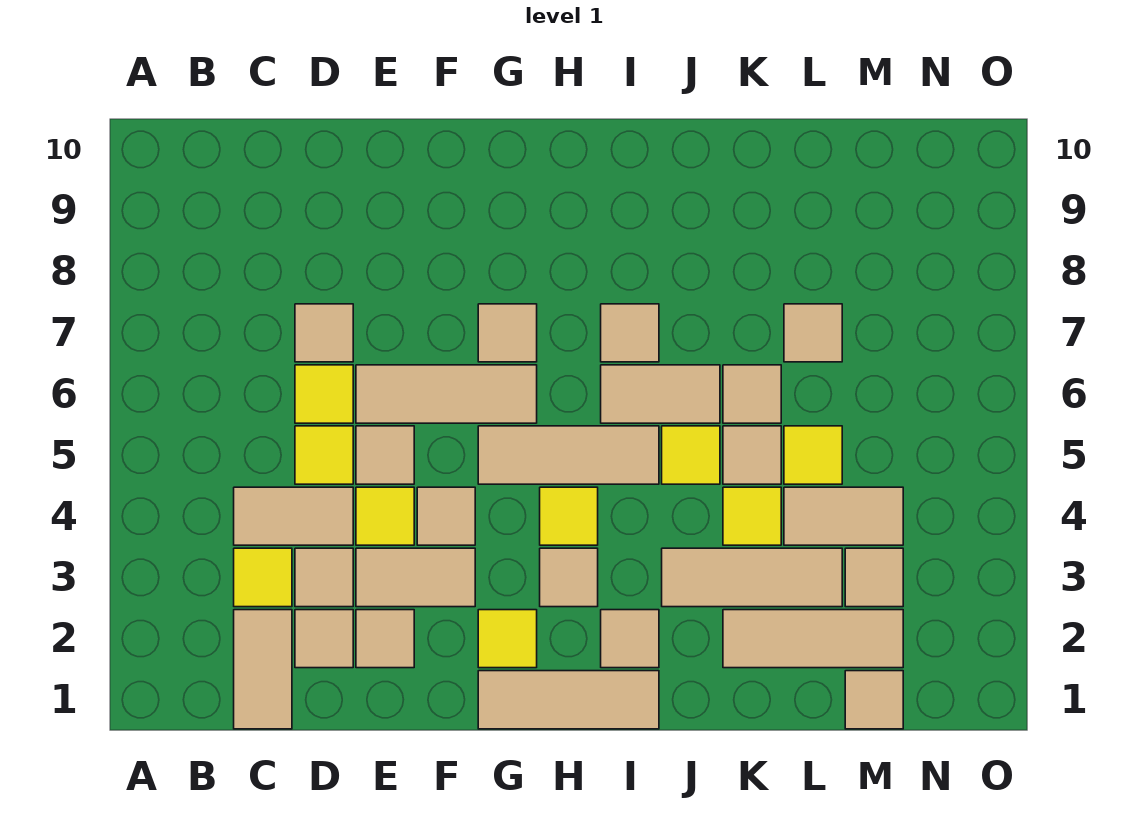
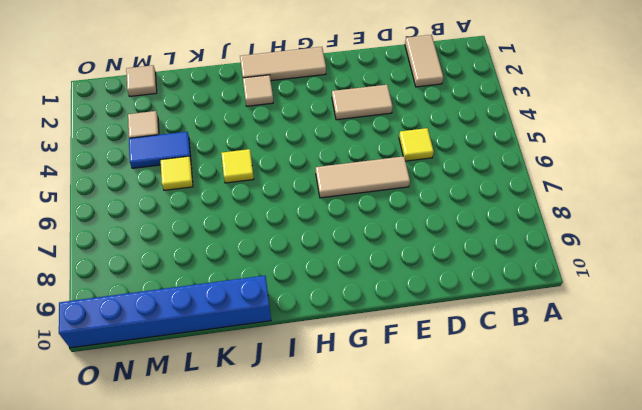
blue brick J10:O10 level 1 -> none
blue tile L4:M4 level 1 -> tan tile L4:M4 level 1
none -> yellow tile C3 level 1
none -> tan tile C4:D4 level 1
none -> tan tile D2 level 1
none -> tan tile D3 level 1

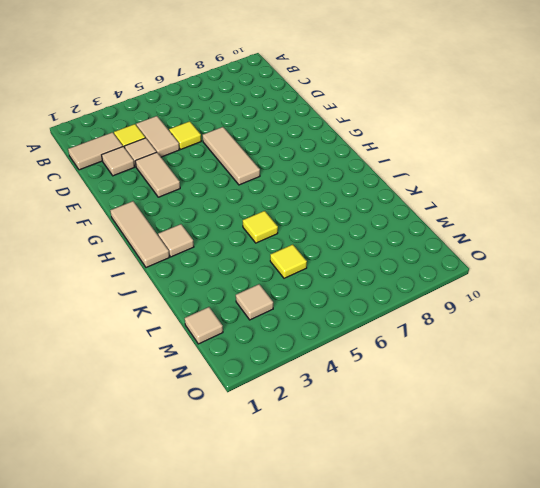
none -> yellow tile D6 level 1
none -> tan tile D7 level 1
none -> tan tile E2 level 1
none -> yellow tile E4 level 1

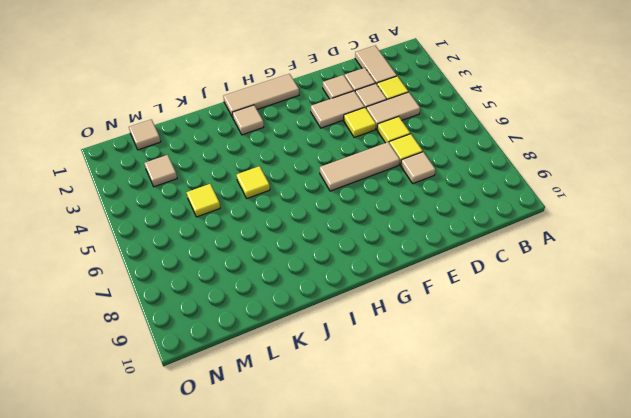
none -> tan tile E5 level 1
none -> tan tile F4 level 1
none -> yellow tile G2 level 1
none -> tan tile G5:I5 level 1

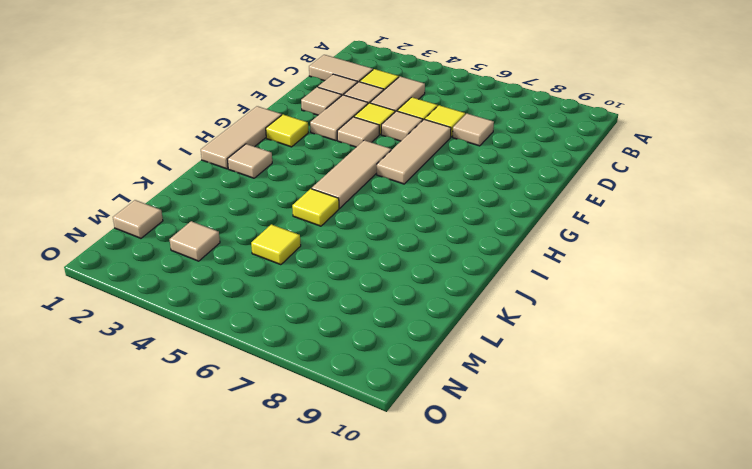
none -> tan tile G7 level 1
none -> tan tile H3 level 1
none -> yellow tile H4 level 1
none -> tan tile I6:J6 level 1

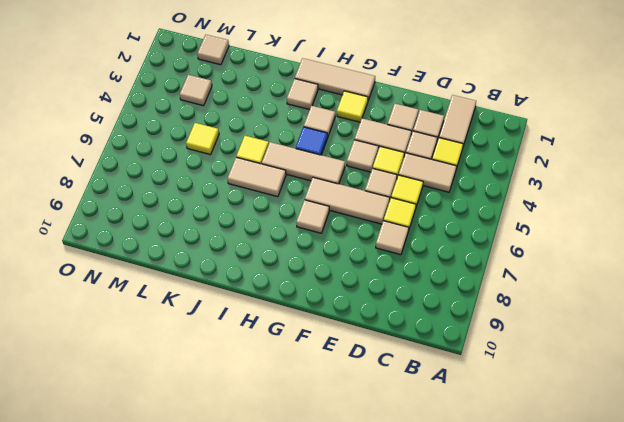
blue tile H4 level 1 -> yellow tile H4 level 1
none -> tan tile I7 level 1
none -> tan tile J3:L3 level 1
none -> tan tile K2:M2 level 1
none -> yellow tile K4 level 1

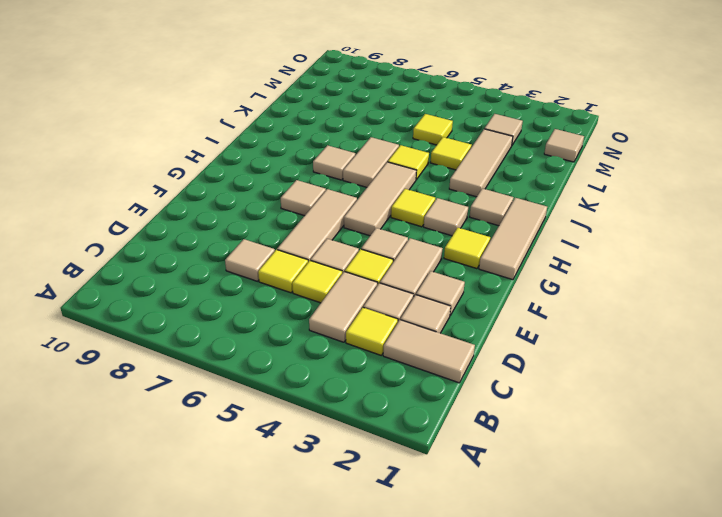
none -> tan tile K2:M2 level 1
none -> tan tile K5 level 1
none -> tan tile K6 level 1
none -> tan tile L4:M4 level 1

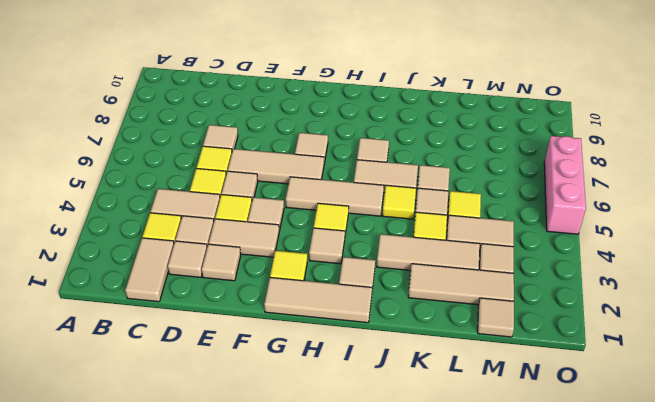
pink brick O5:O7 level 1 -> none
none -> tan tile L7 level 1

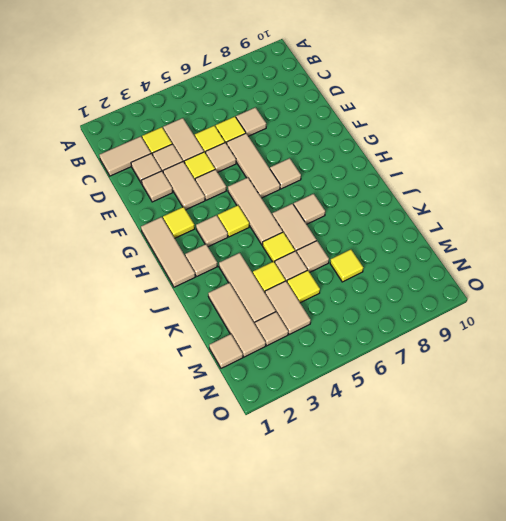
yellow tile L7 level 1 -> tan tile L7 level 1

